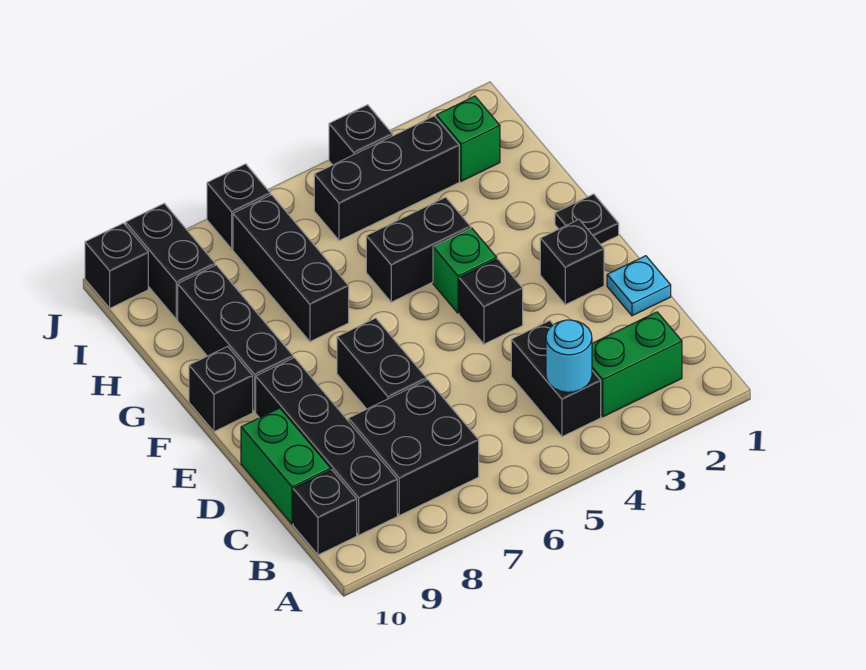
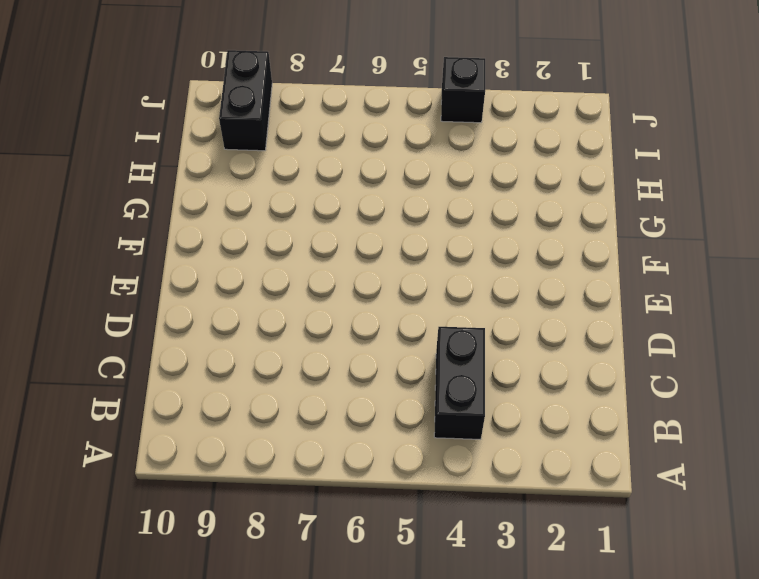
none -> green brick B2:B3 level 1
none -> black brick B7:C8 level 1
none -> black brick B9:E9 level 1

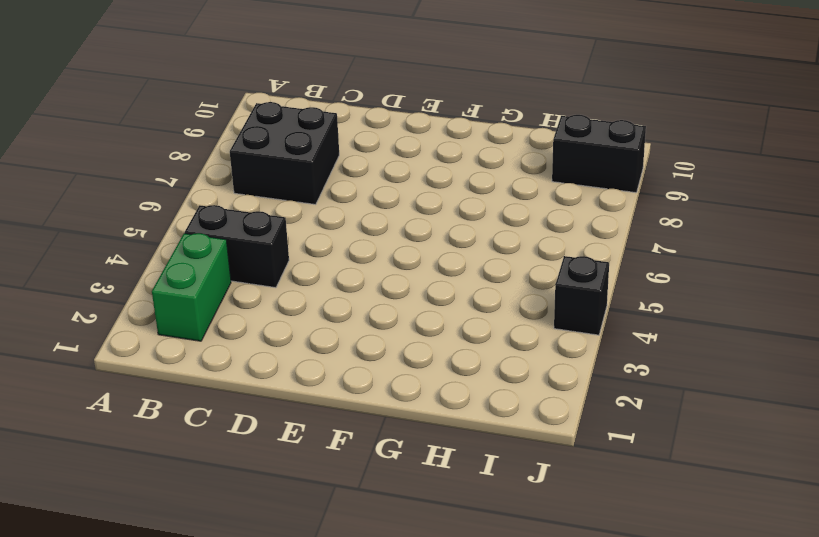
none -> black brick B9:E9 level 1
none -> black brick B10 level 1
none -> green brick C10:D10 level 1

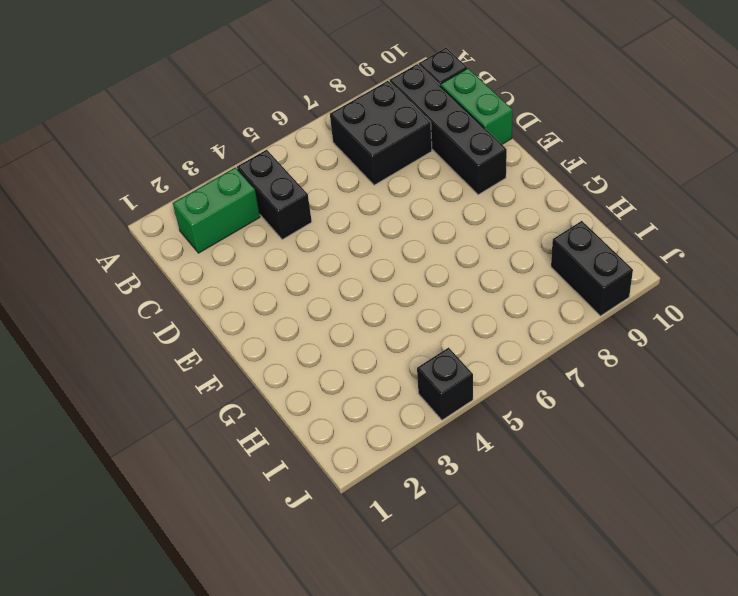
none -> cyan plate D1 level 1
none -> black brick D7:E7 level 1
none -> black brick E2 level 1

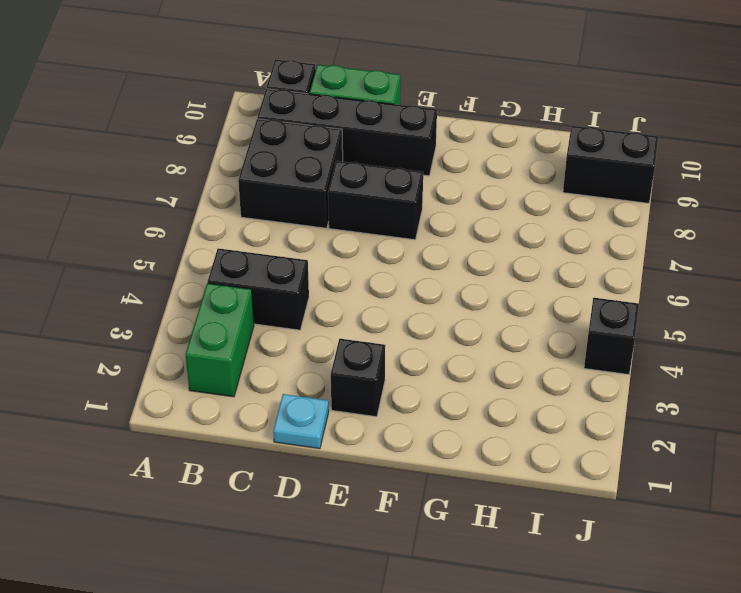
none -> black brick E4 level 1
none -> black plate F1 level 1
none -> green brick F4 level 1

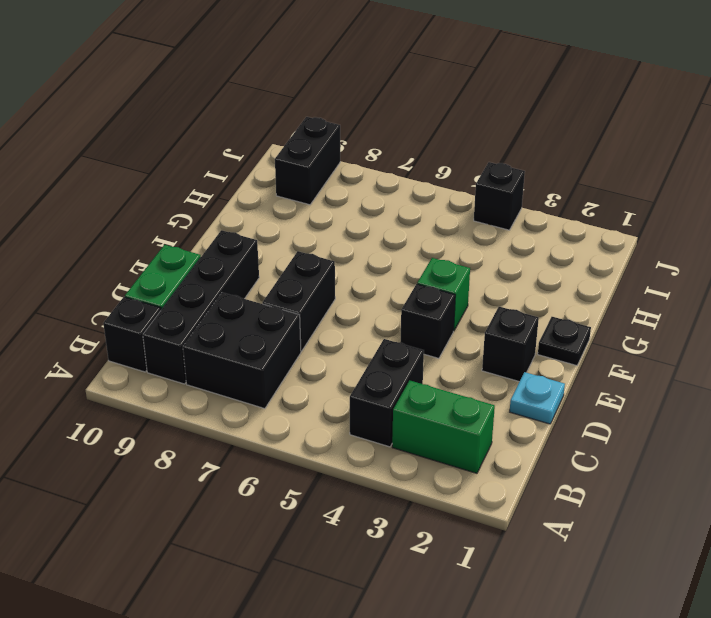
none -> black brick F9:H9 level 1
none -> black brick F10 level 1
none -> black brick G4:G5 level 1

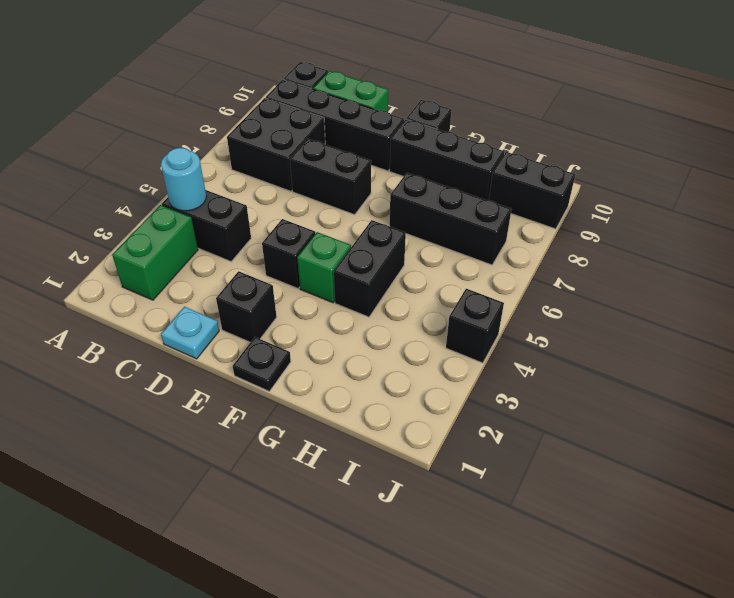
none -> green brick I2 level 1
none -> black brick I3:I5 level 1
none -> black brick J7 level 1

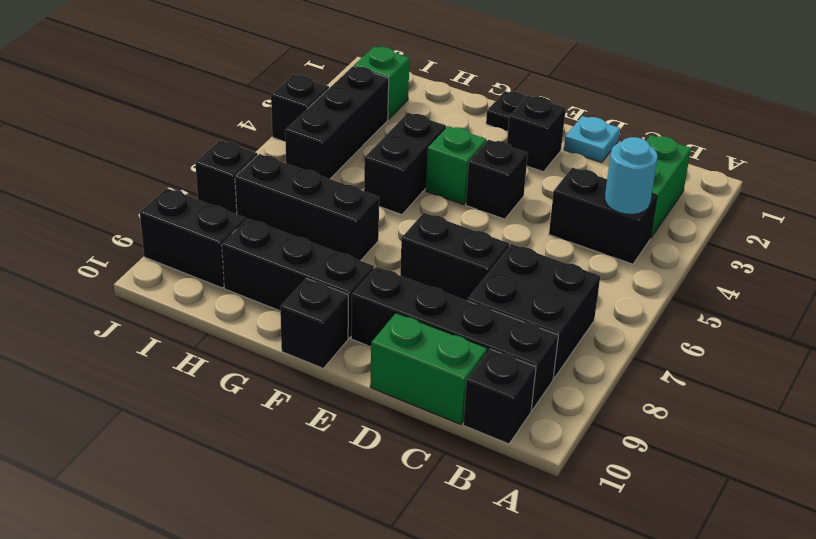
none -> black brick J10 level 1

